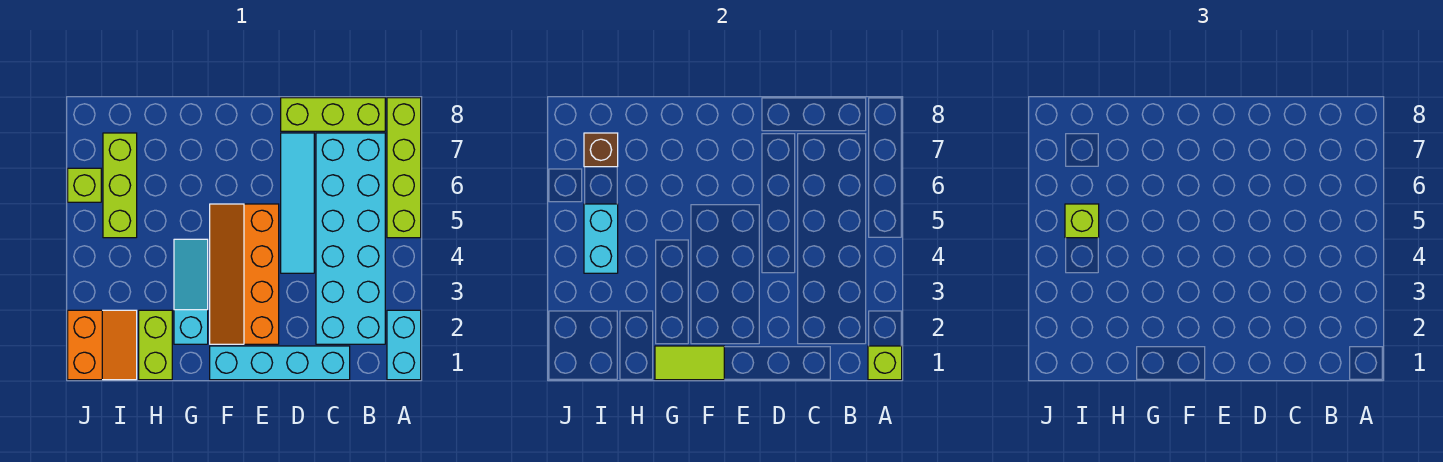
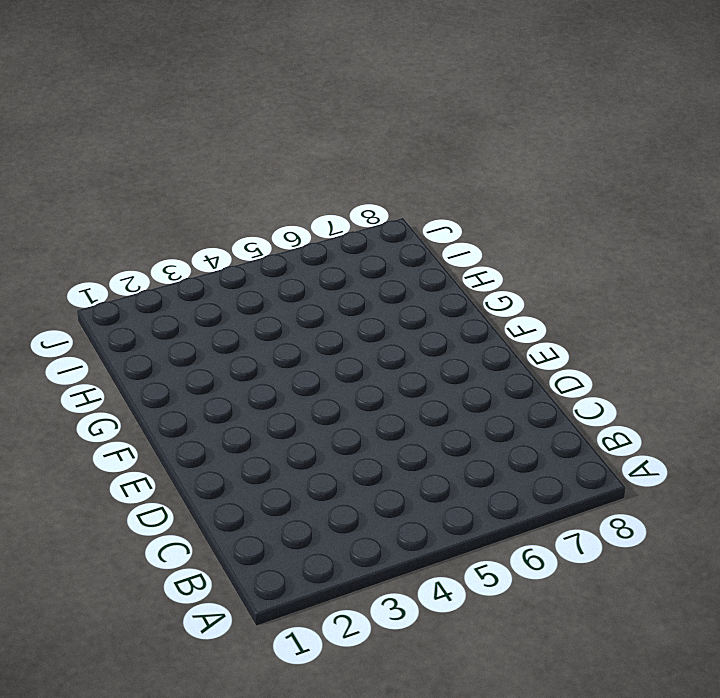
none -> cyan brick A1:A2 level 1
none -> lime brick A5:A8 level 1
none -> cyan brick B2:C7 level 1

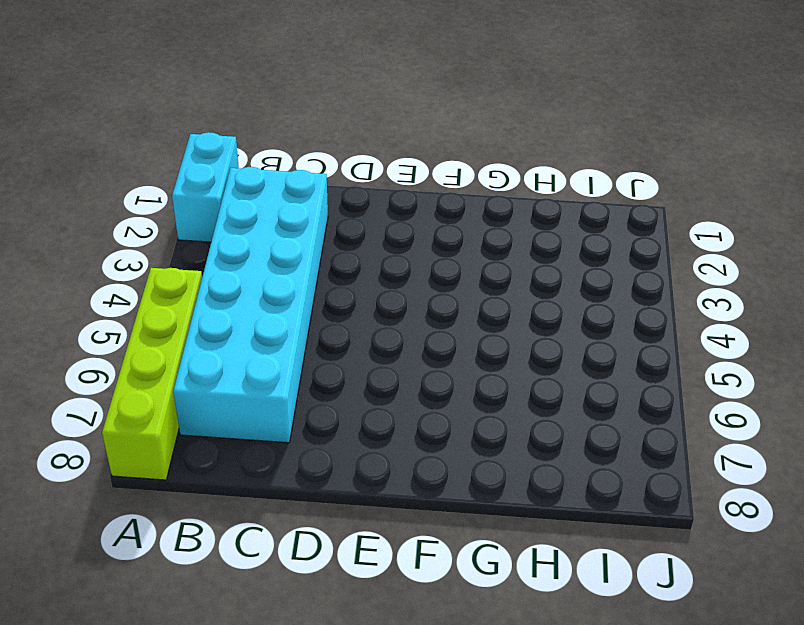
none -> lime brick B8:D8 level 1
none -> cyan brick C1:F1 level 1
none -> cyan tile D4:D7 level 1

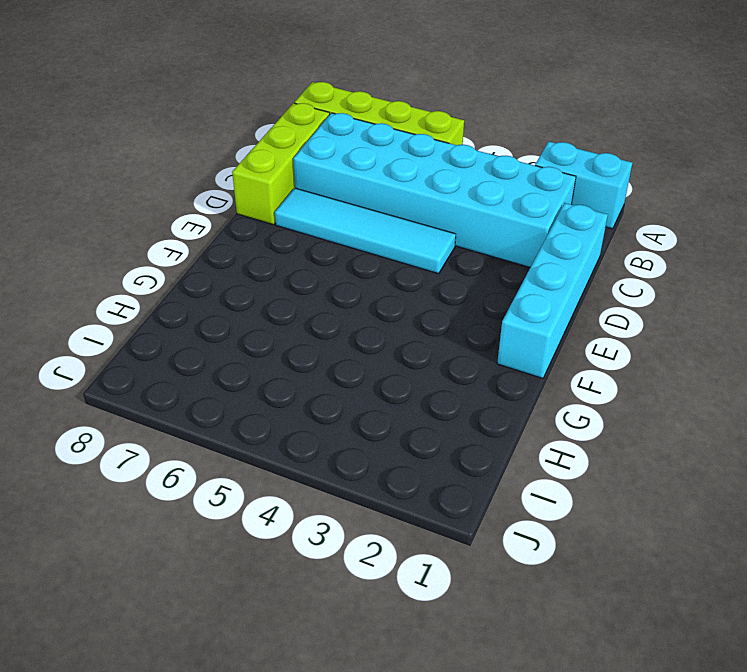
none -> orange slope E2:F5 level 1 top E
none -> cyan slope G2:G4 level 1 top 2
none -> lime brick H1:H2 level 1

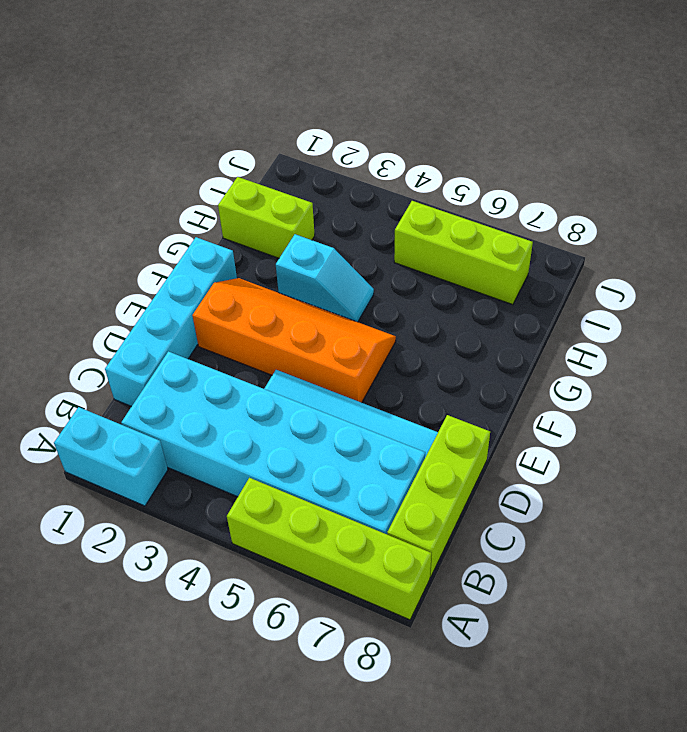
cyan slope G3:G4 level 1 top 3 -> cyan slope G2:G4 level 1 top 2
none -> orange slope I1:J2 level 1 top J
none -> lime brick J6 level 1
none -> lime brick A1 level 2

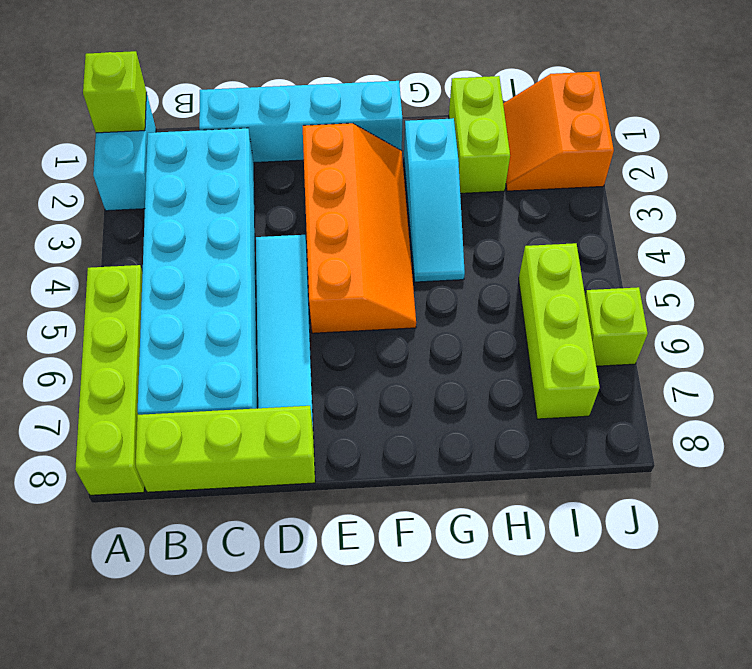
none -> lime tile F1:G1 level 2
none -> cyan brick I4:I5 level 2
none -> brown brick I7 level 2

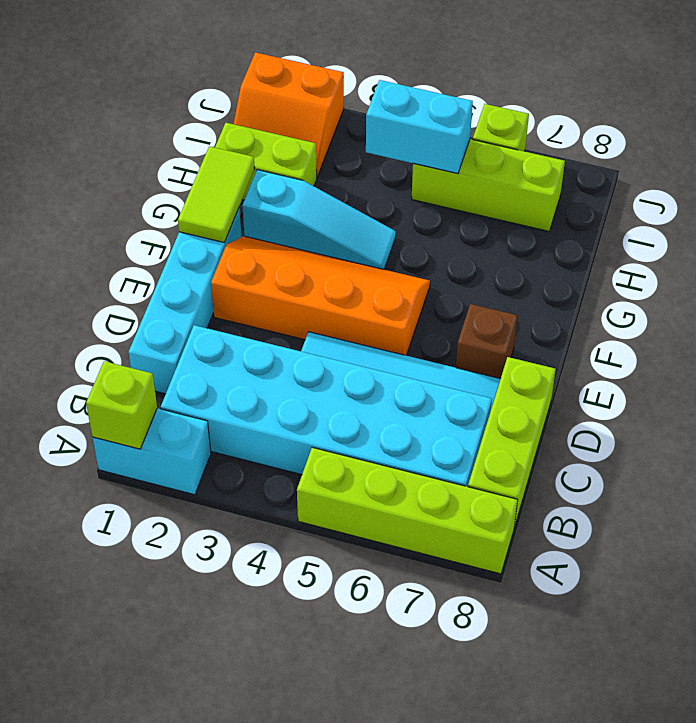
brown brick E7 level 1 -> brown brick I7 level 2
none -> lime brick I5 level 3

